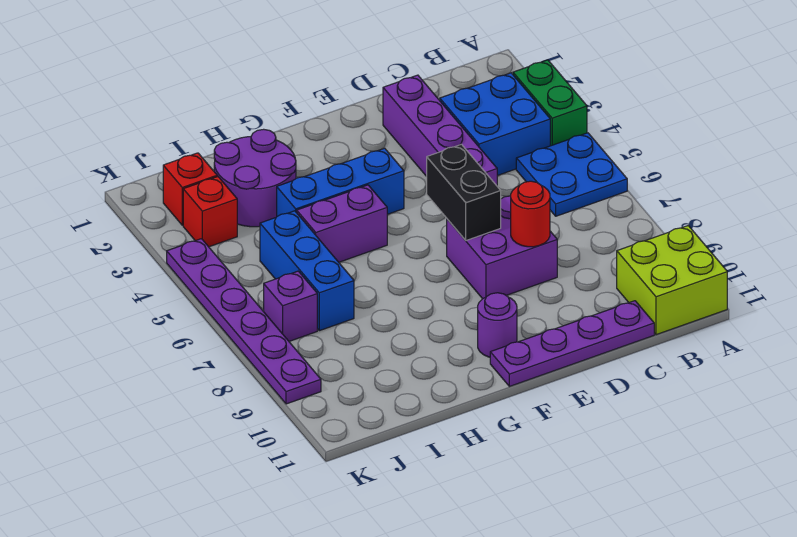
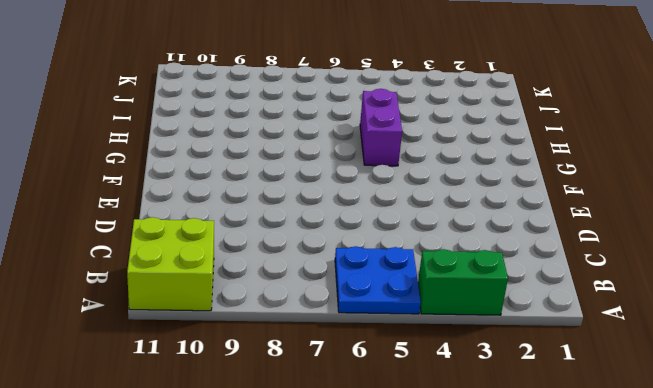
none -> blue brick B3:C4 level 1
none -> purple plate C11:F11 level 1
none -> purple brick D2:D5 level 1

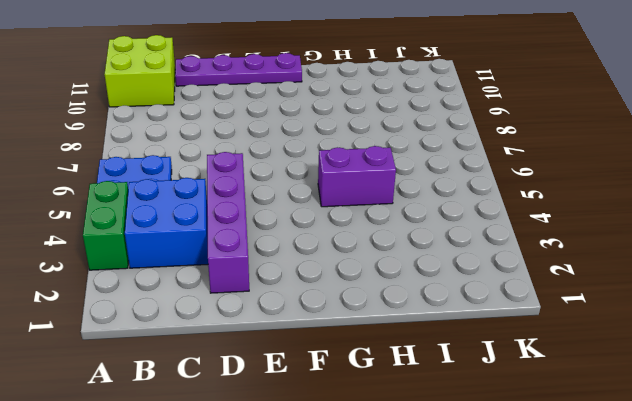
none -> purple brick D7:E8 level 1
none -> blue brick F4:H4 level 1
none -> purple round brick F10 level 1

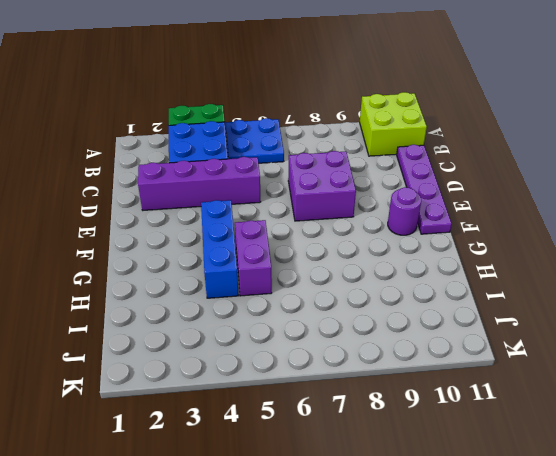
none -> purple round brick H2:I3 level 1
none -> blue brick I5:I7 level 1
none -> red brick J2 level 1

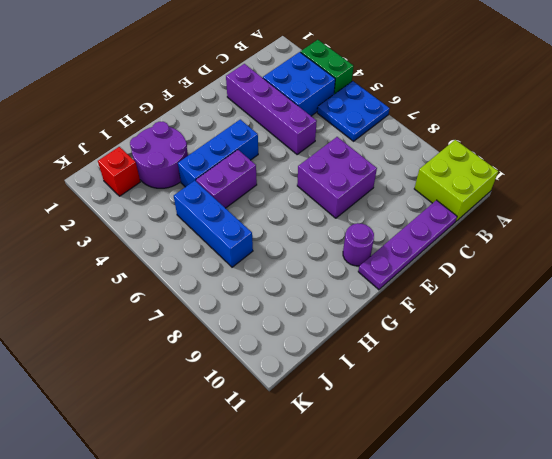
none -> red brick J3 level 1
none -> purple brick J7 level 1
none -> purple plate K4:K9 level 1

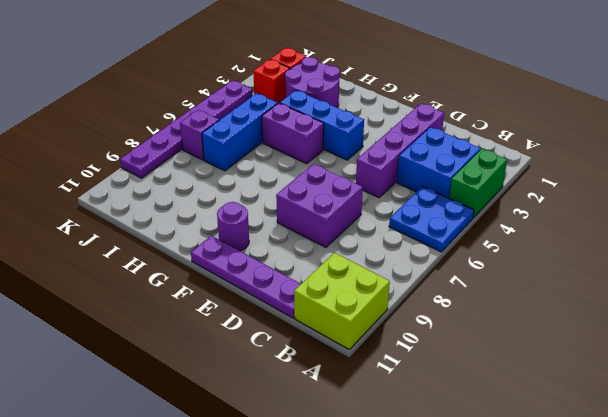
none -> red round brick D8 level 2
none -> black brick E6:E7 level 2

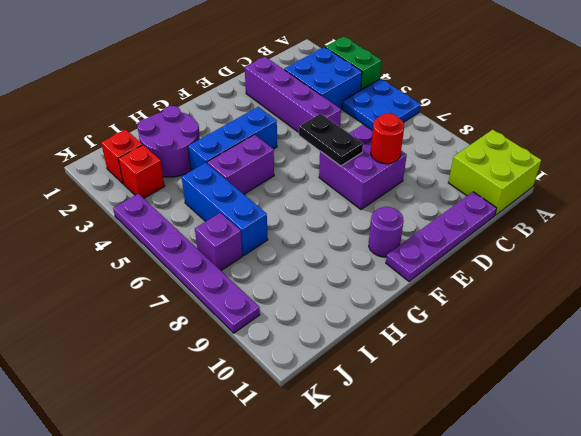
black plate E6:E7 level 2 -> black brick E6:E7 level 2

